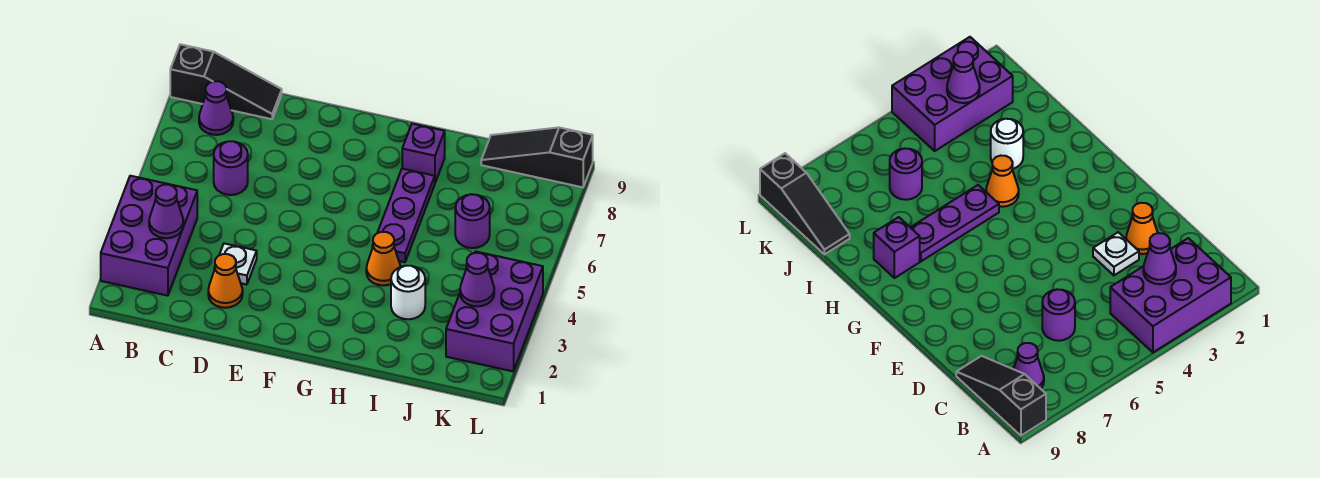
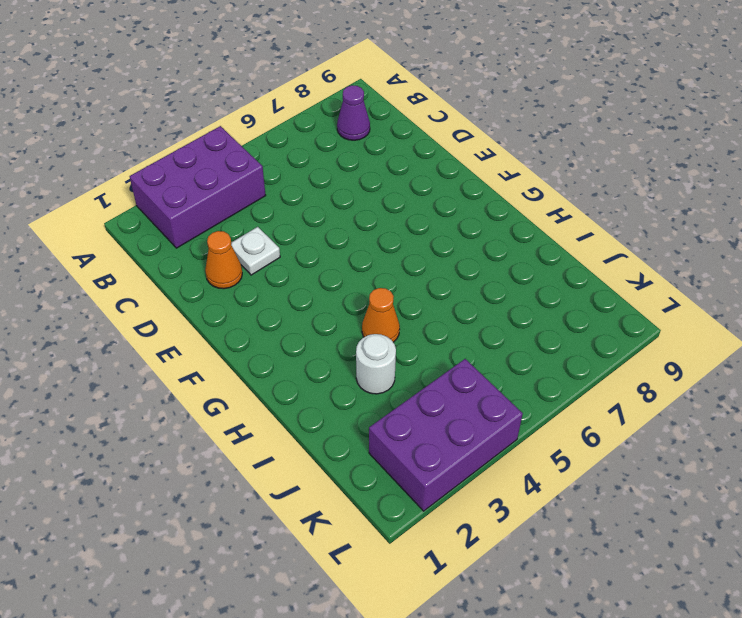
none -> black slope A9:C9 level 1 top A
none -> purple round brick C6 level 1
none -> purple plate H5:H7 level 1

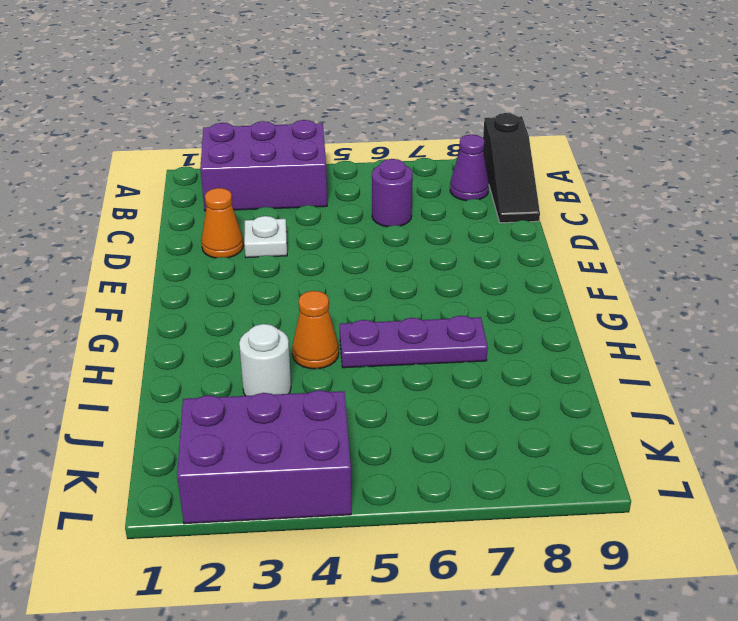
none -> purple brick H8 level 1
none -> purple round brick J6 level 1
none -> black slope J9:L9 level 1 top L

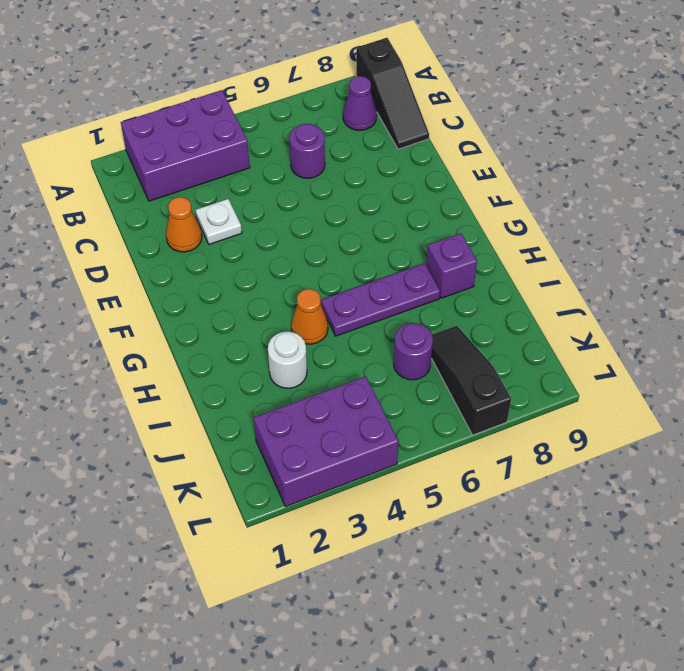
black slope J7:L7 level 1 top L -> black slope J9:L9 level 1 top L
none -> purple cone B3 level 2
none -> purple cone K3 level 2

